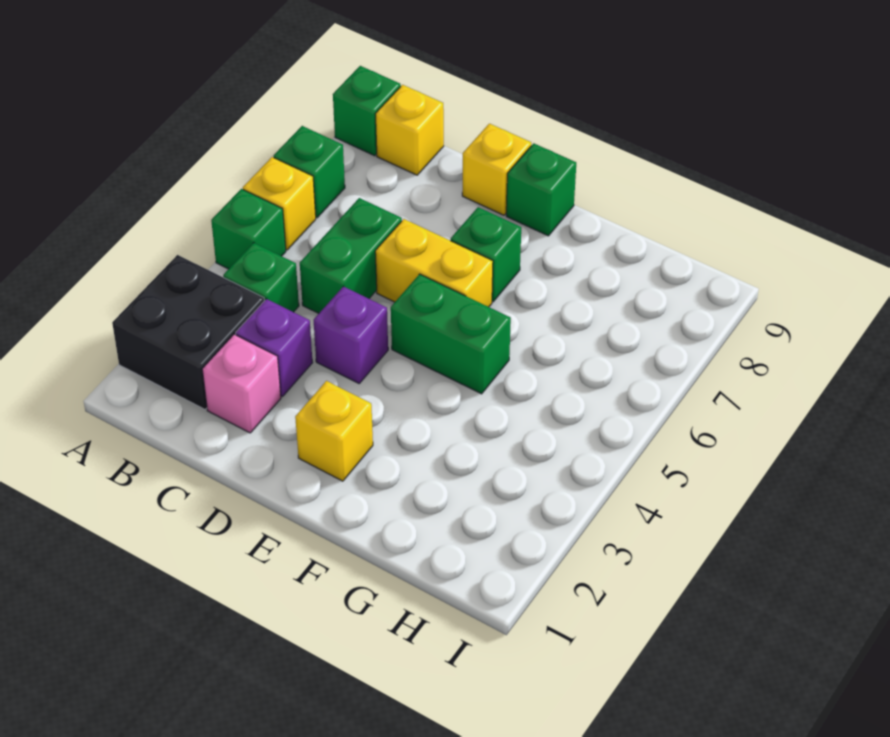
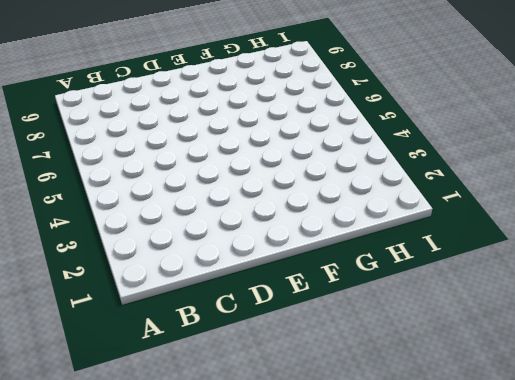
none -> black brick A2:B3 level 1
none -> green brick A5 level 1
none -> yellow brick A6 level 1

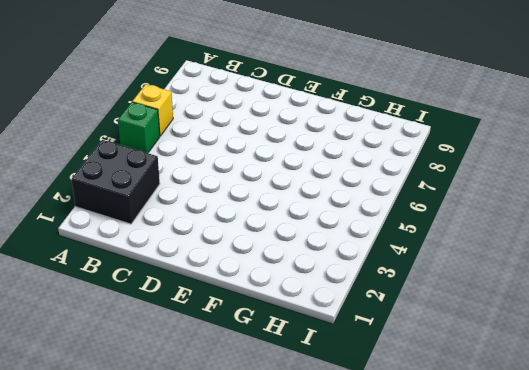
none -> green brick A7 level 1
none -> green brick A9 level 1
none -> green brick B4 level 1

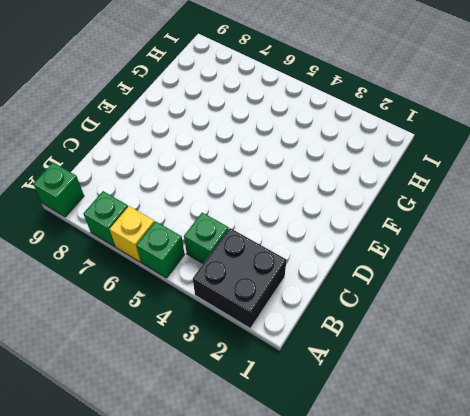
none -> yellow brick B9 level 1
none -> pink brick C2 level 1
none -> purple brick C3 level 1

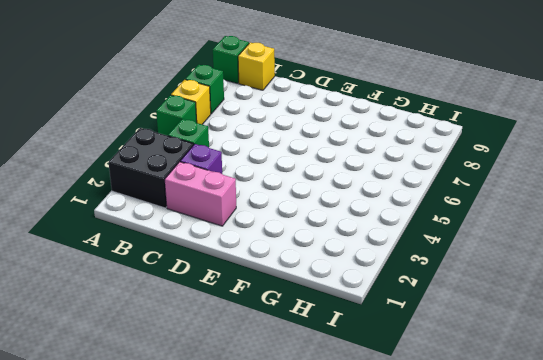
pink brick C2:D2 level 1 -> pink brick C2 level 1
none -> green brick C5:C6 level 1
none -> purple brick D4 level 1
none -> yellow brick D6:E6 level 1

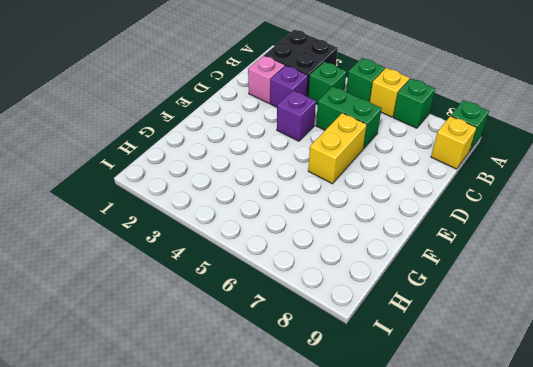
none -> yellow brick D9 level 1
none -> yellow brick E2 level 1
none -> green brick E5:F5 level 1

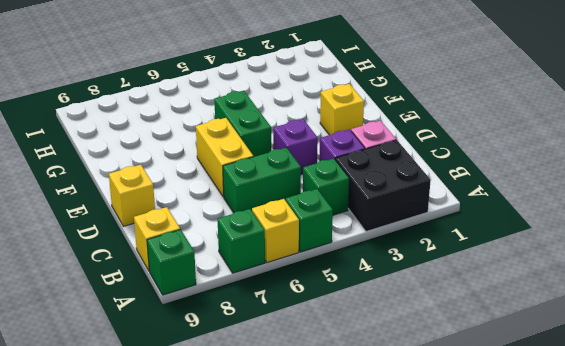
none -> green brick E7 level 1
none -> green brick E9 level 1

